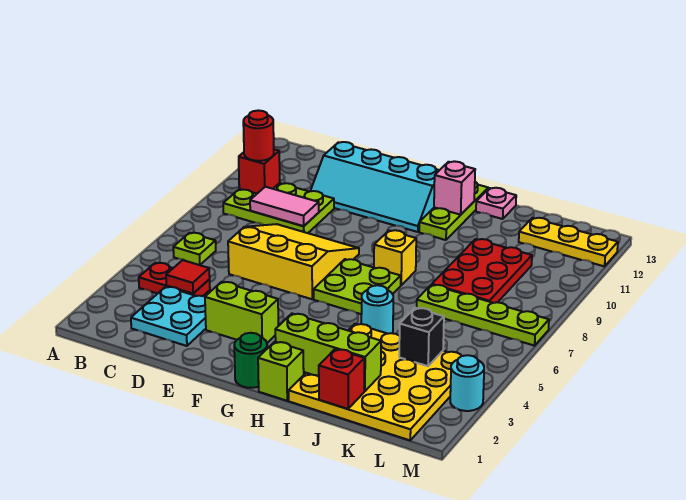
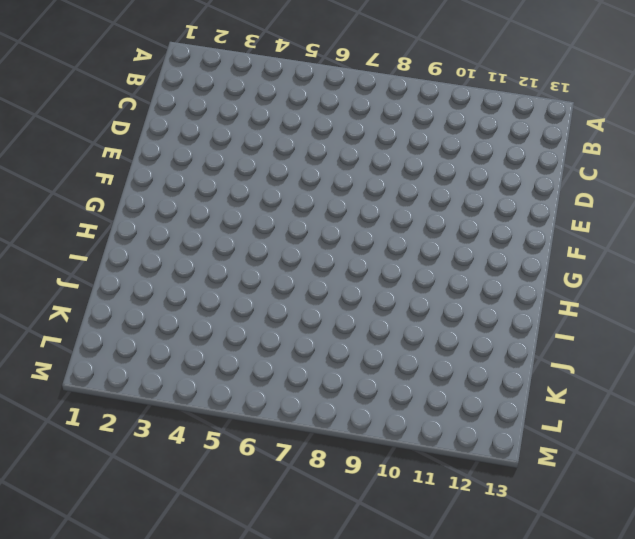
none -> red plate B4:C4 level 1
none -> lime plate B6 level 1
none -> lime plate B9:D10 level 1

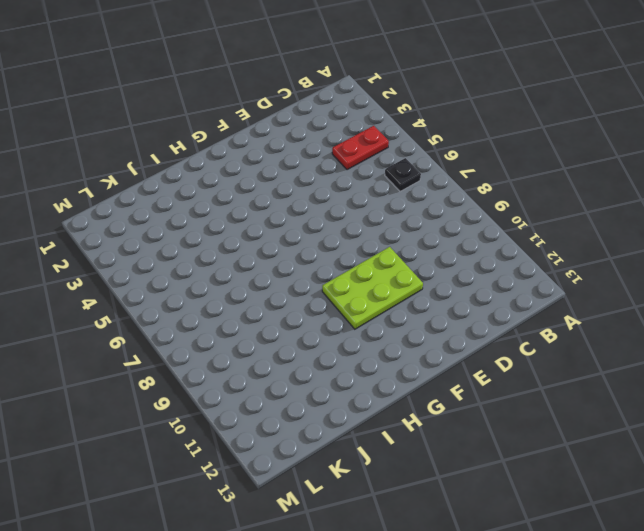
black plate B6 level 1 -> lime plate B6 level 1
lime plate E9:G10 level 1 -> lime plate B9:D10 level 1
none -> cyan plate C2:D3 level 1
none -> yellow slope D6:F8 level 1 top 6
none -> cyan slope D11:G12 level 1 top 12

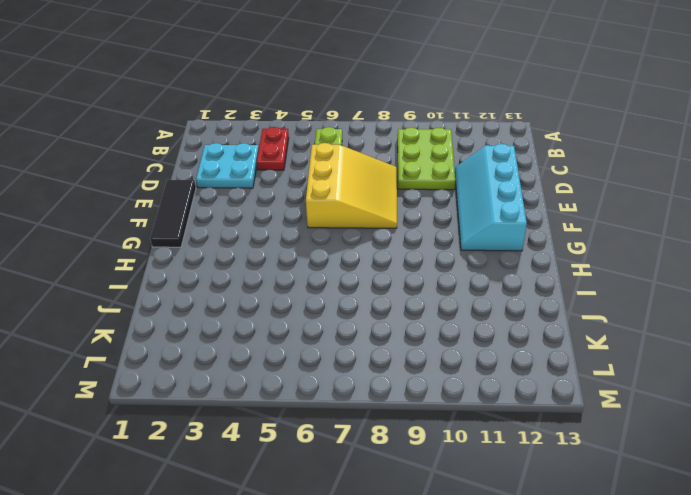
black tile E1:G1 level 1 -> green round brick G1 level 1
none -> lime brick E3:F3 level 1
none -> lime plate G6:H7 level 1
none -> lime brick H1 level 1

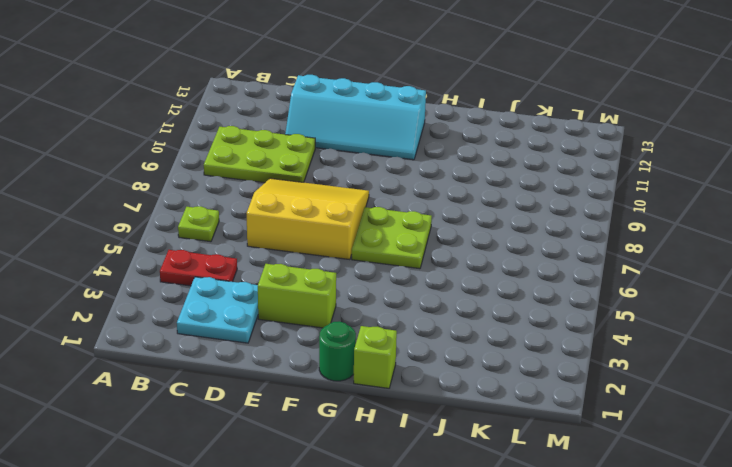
none -> yellow brick H8 level 1
none -> lime plate H11:H13 level 1
none -> yellow plate I1:L4 level 1

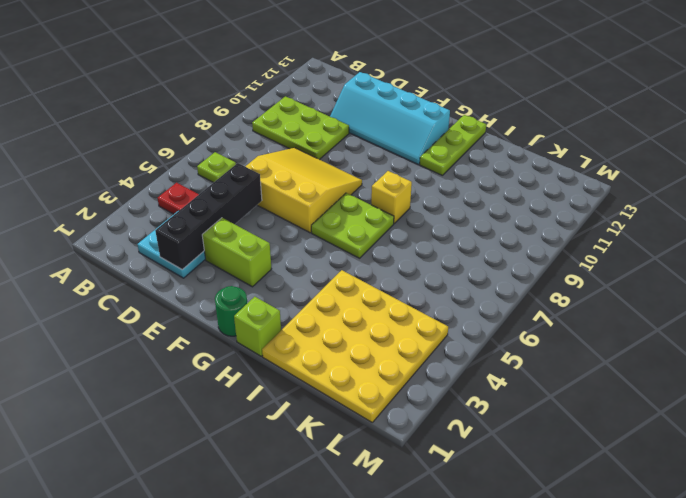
black brick D2:D5 level 2 -> none
none -> cyan round brick I5 level 1
none -> pink plate I13 level 1
none -> lime plate J7:M7 level 1

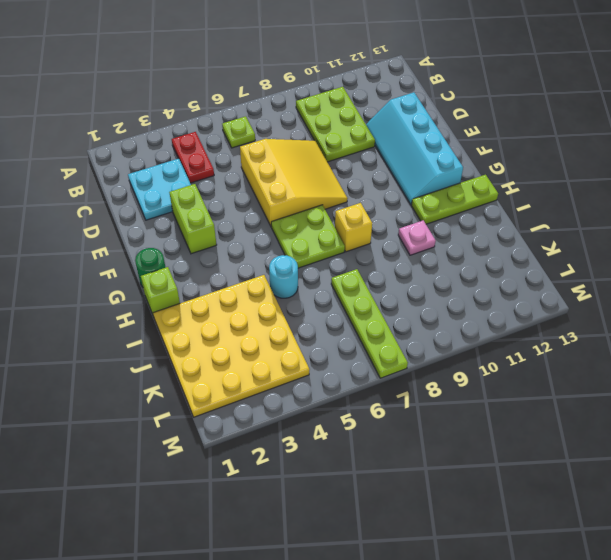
pink plate I10 level 1 -> pink plate I13 level 1
none -> red plate J8:K10 level 1
none -> yellow plate K12:M12 level 1
none -> cyan round brick M3 level 1

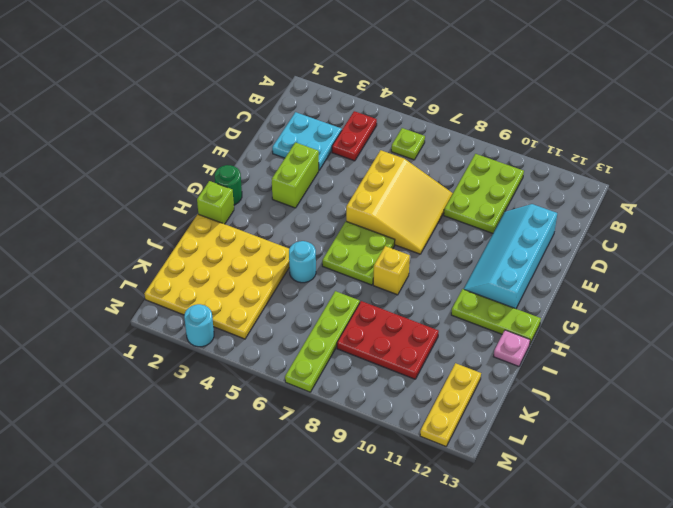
none -> red brick B10 level 2
none -> red tile C4 level 2
none -> pink tile C9:D9 level 2

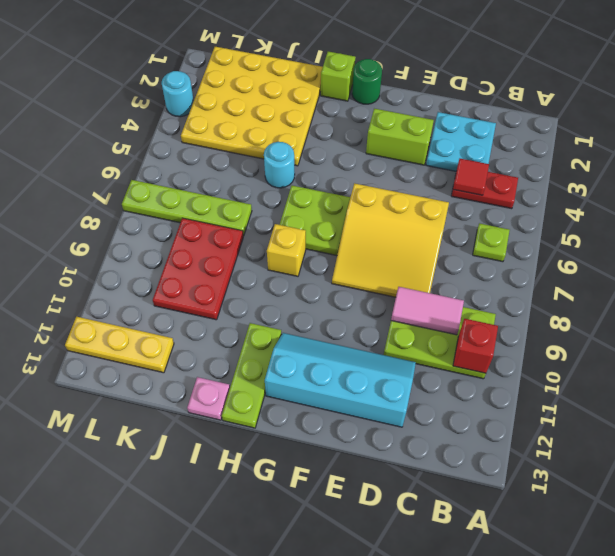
none -> lime brick H2:J2 level 2
none -> pink brick H12 level 2
none -> red brick J1 level 2

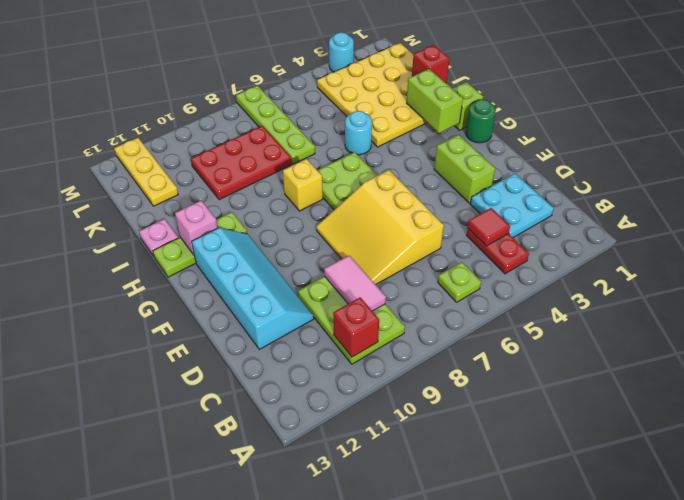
lime brick H2:I2 level 2 -> lime brick H2:J2 level 2
none -> black brick K4 level 2
none -> red round brick B10 level 3

